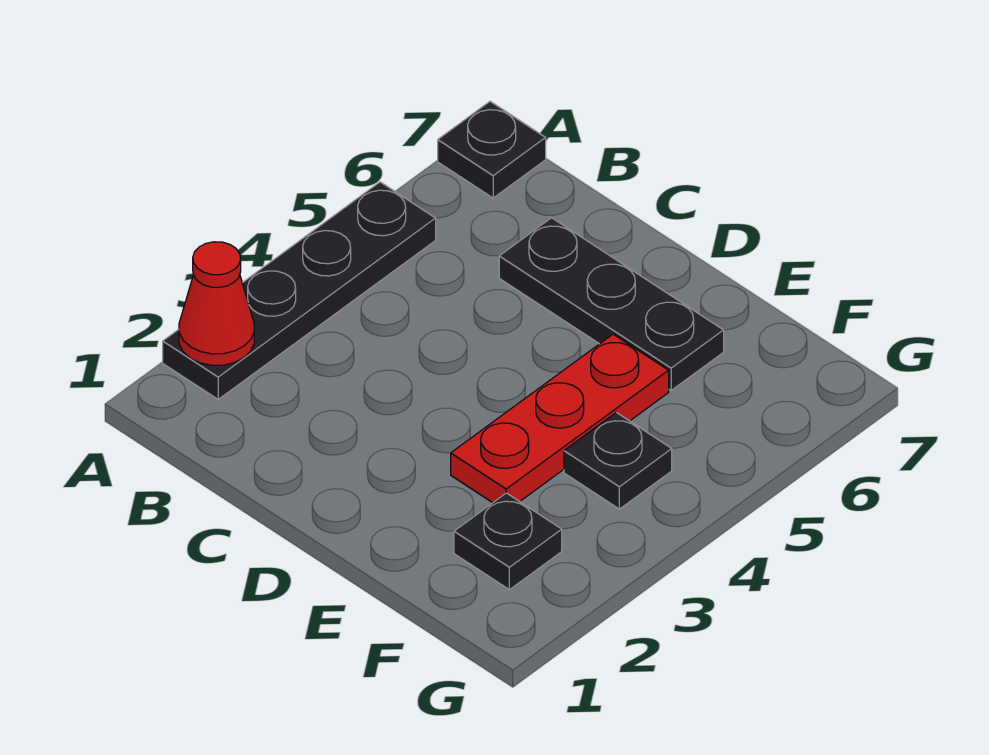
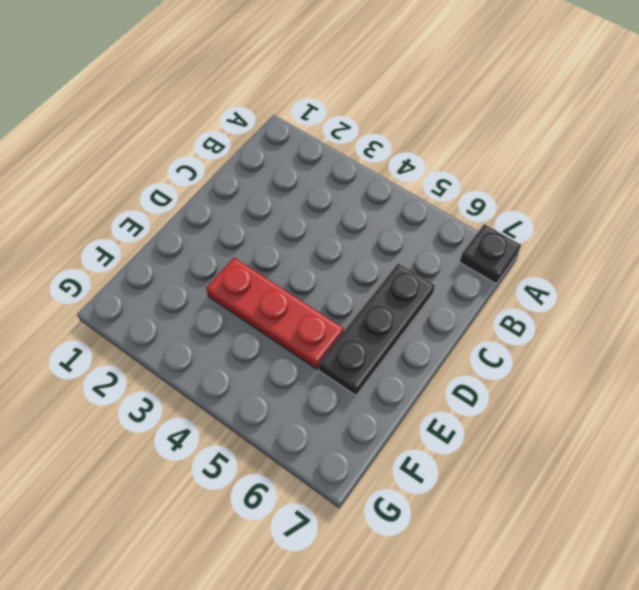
none -> black plate A2:A5 level 1
none -> black plate F2 level 1

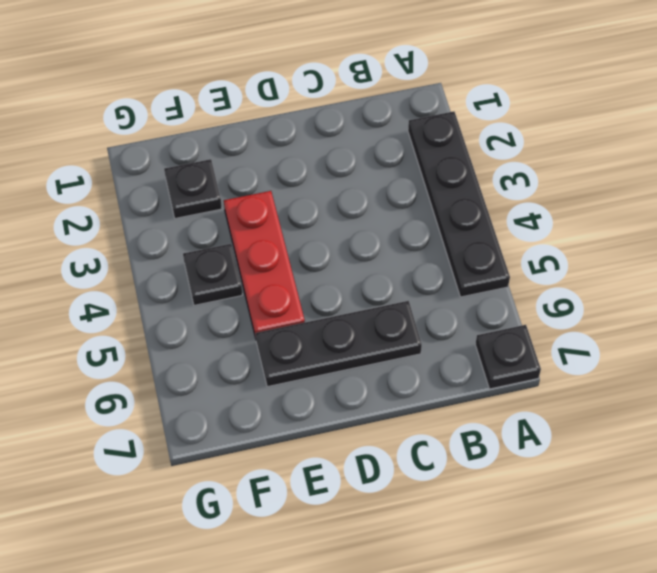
none -> red cone A2 level 2

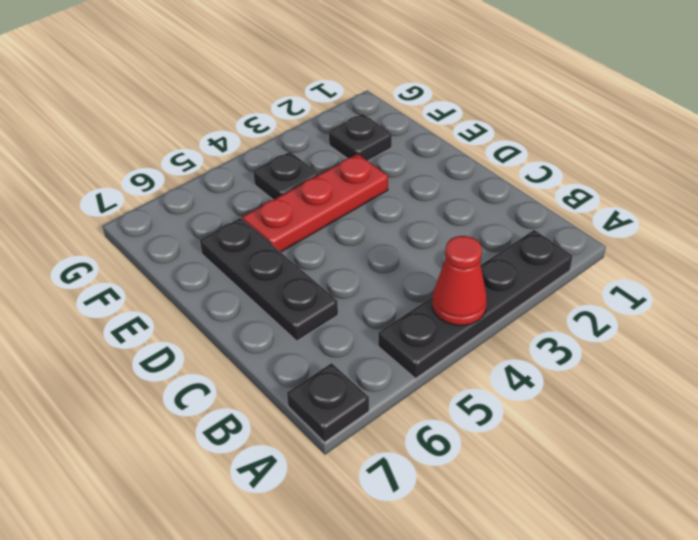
red cone A4 level 2 -> red cone A2 level 2

